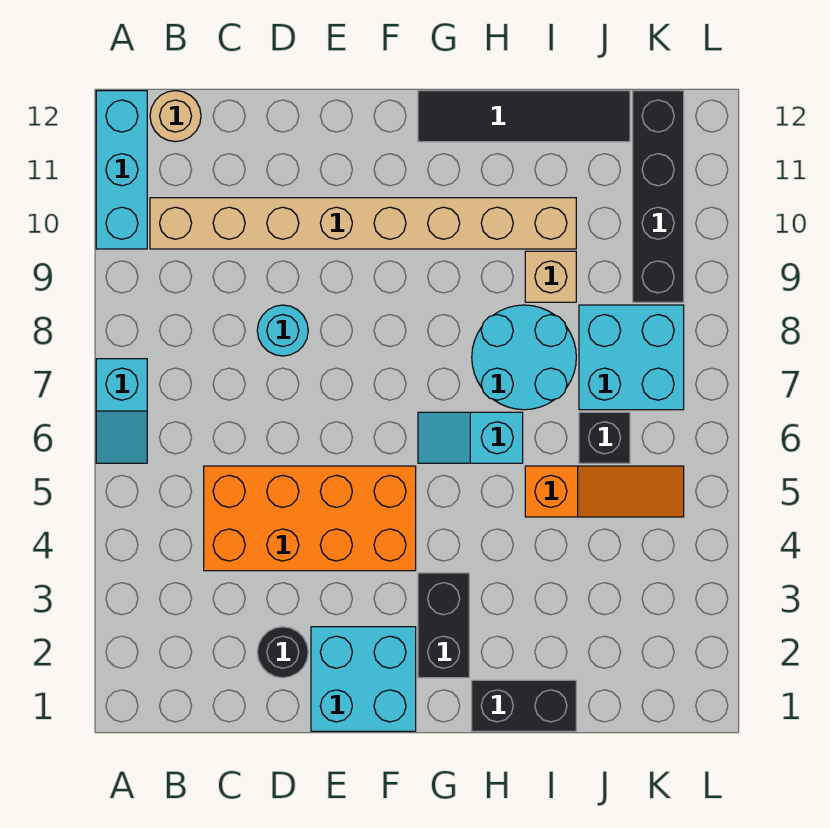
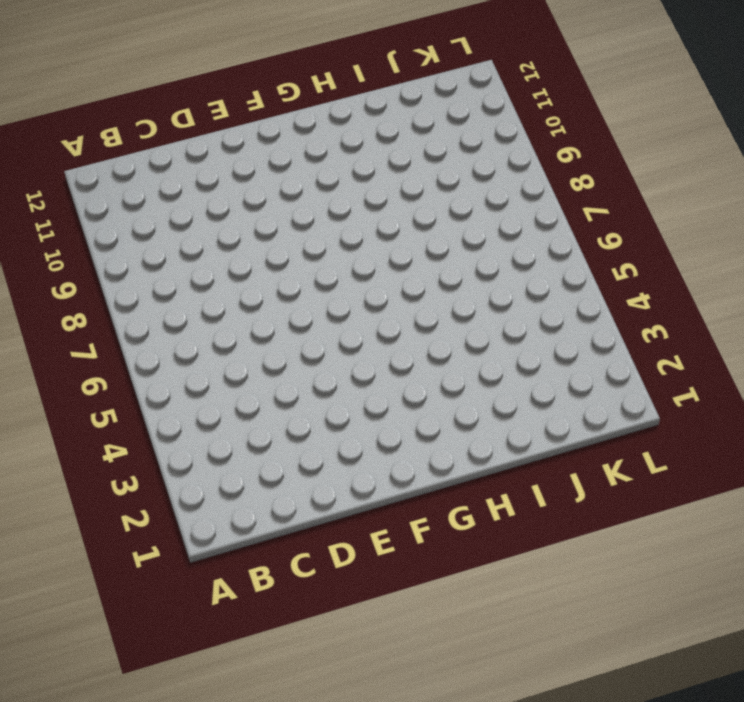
none -> cyan slope A6:A7 level 1 top 7
none -> cyan brick A10:A12 level 1
none -> tan brick B10:I10 level 1

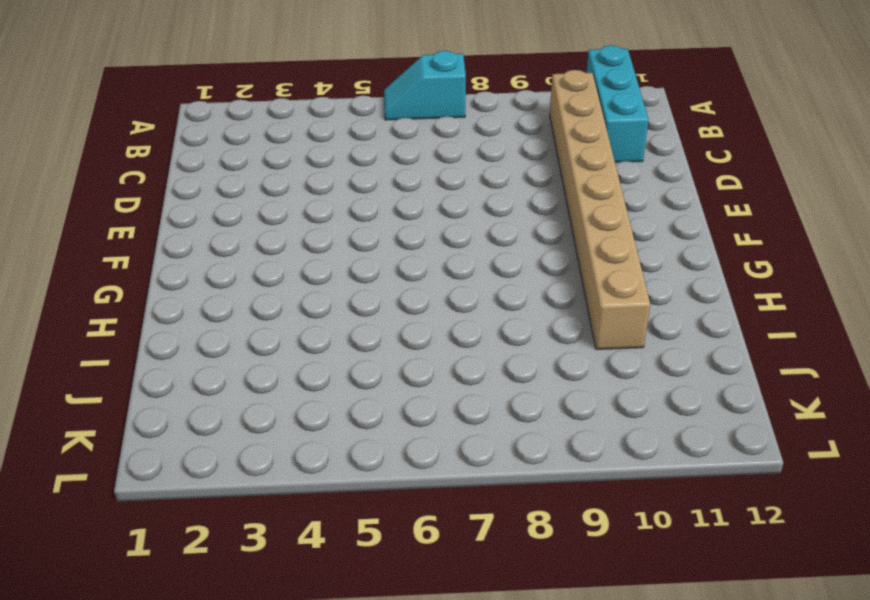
cyan brick A11:C11 level 1 -> cyan brick A10:A12 level 1
none -> tan round brick B12 level 1
none -> orange brick C4:F5 level 1
none -> black round brick D2 level 1

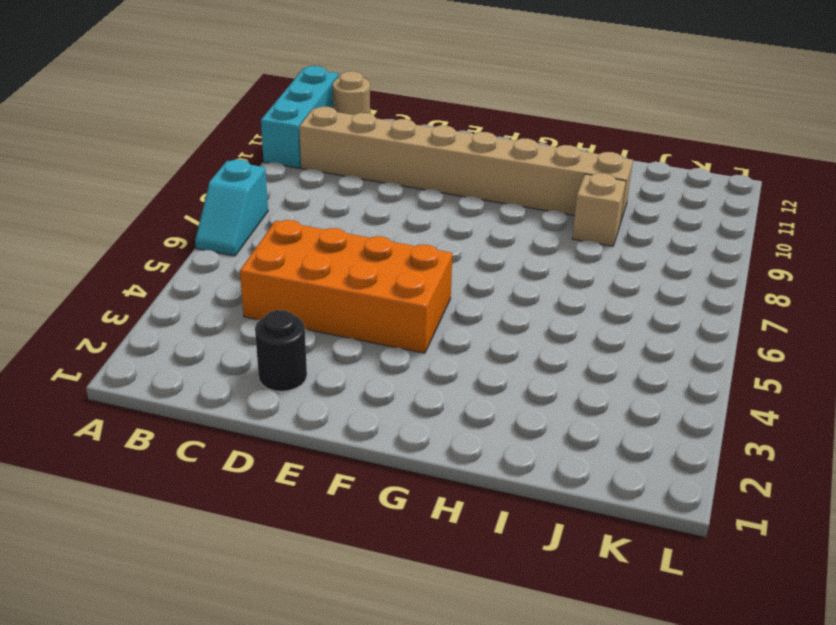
none -> cyan round brick D8 level 1
none -> cyan brick E1:F2 level 1
none -> black brick G2:G3 level 1

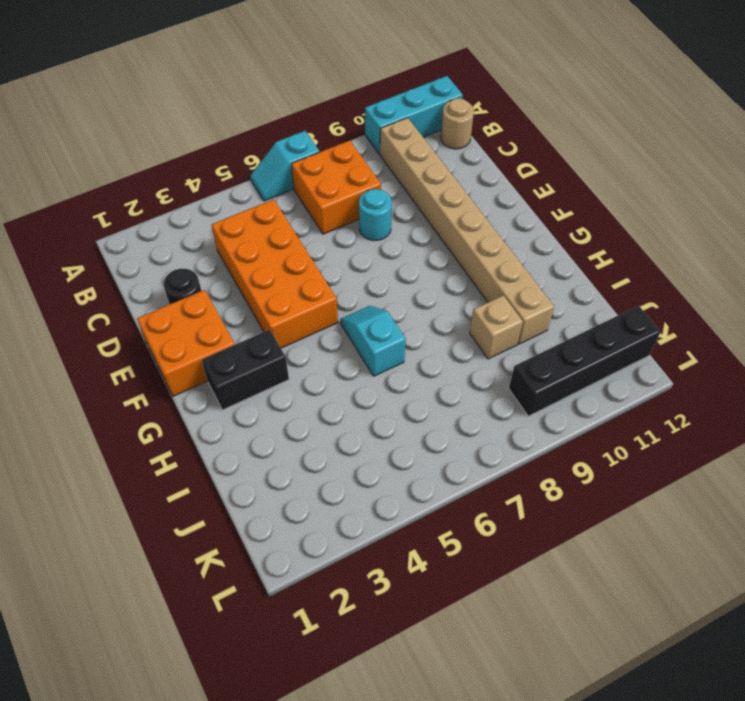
orange brick B7:C8 level 1 -> none
orange brick E1:F2 level 1 -> cyan brick E1:F2 level 1
none -> black tile G12:J12 level 1
none -> black brick H1:I1 level 1
none -> cyan round brick H7:I8 level 1

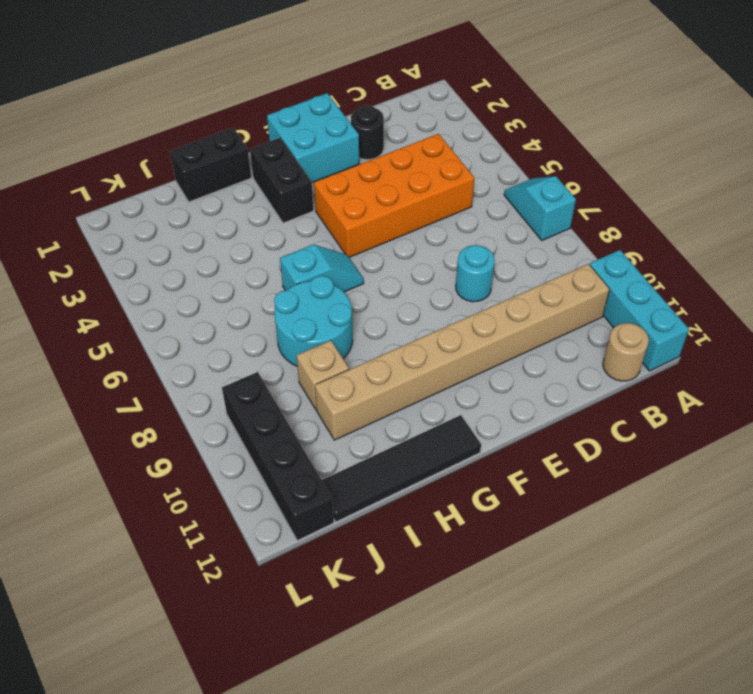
none -> orange slope I5:K5 level 1 top I
none -> black brick J6 level 1
none -> cyan brick J7:K8 level 1

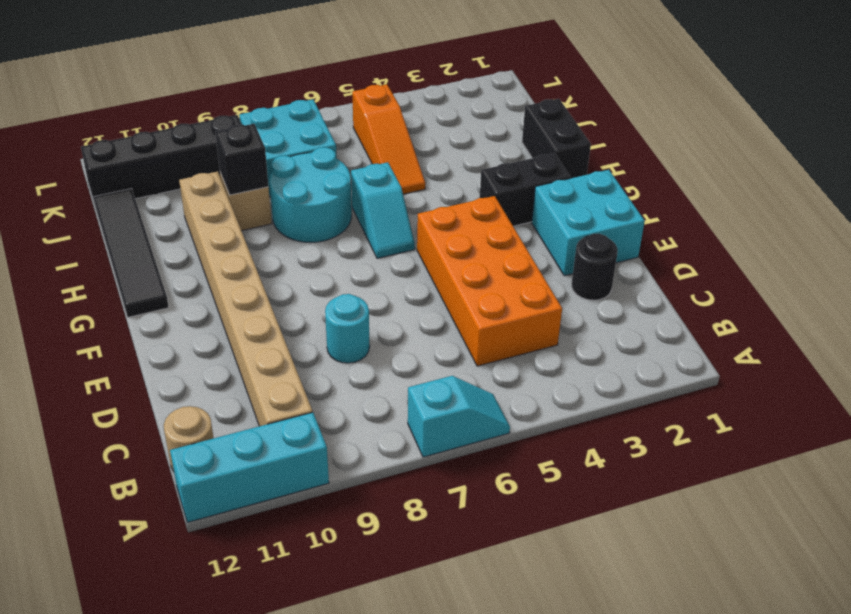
orange slope I5:K5 level 1 top K -> orange slope I5:K5 level 1 top I
black brick I9 level 2 -> black brick J6 level 1

